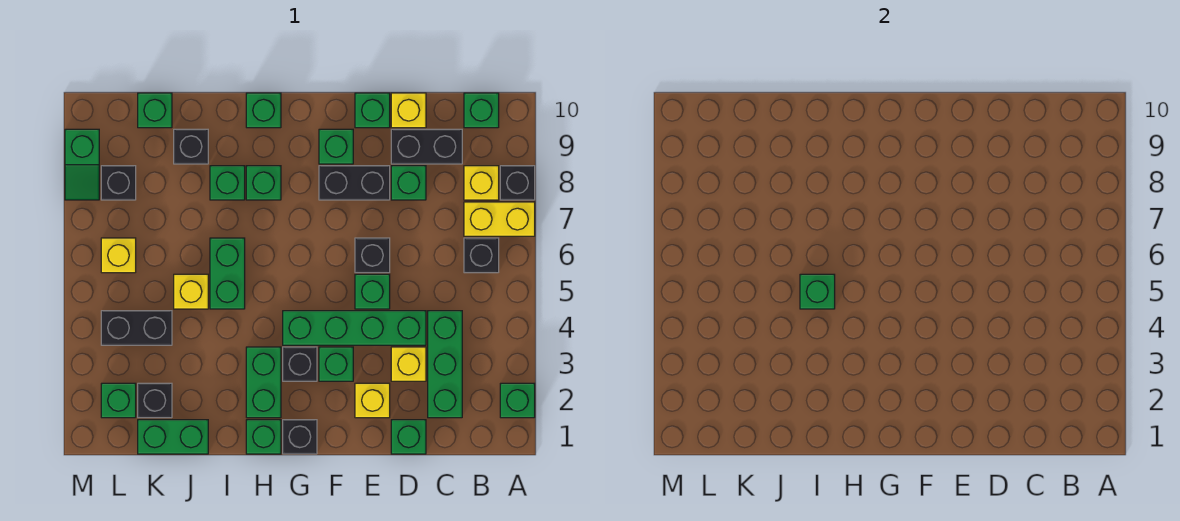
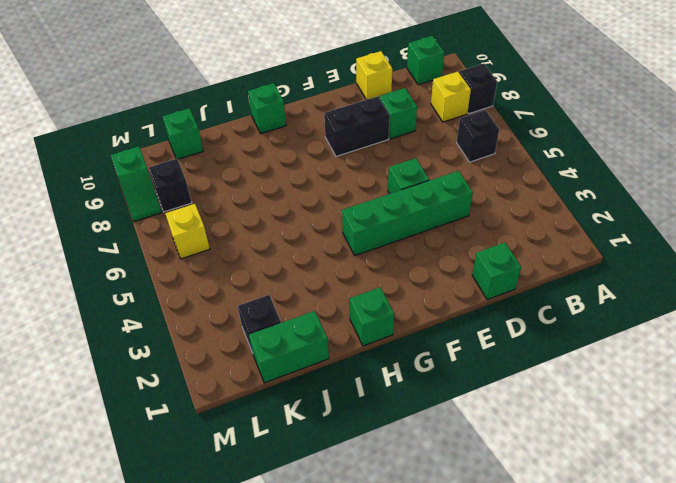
none -> green brick A2 level 1
none -> yellow brick A7:B7 level 1
none -> green brick C2:C4 level 1
none -> black brick C9:D9 level 1

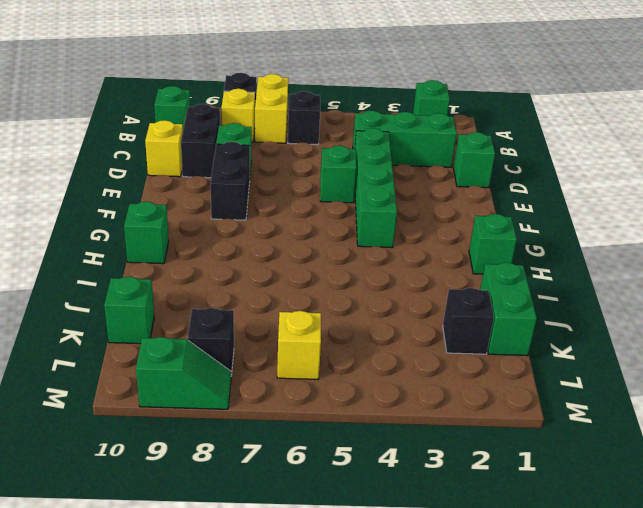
none -> yellow brick D3 level 1
none -> yellow brick E2 level 1
none -> black brick E6 level 1
none -> green brick E10 level 1

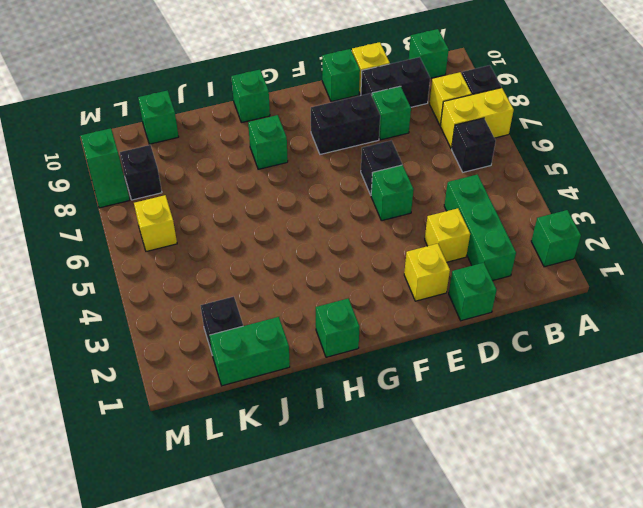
none -> green brick D4:G4 level 1
none -> green brick F3 level 1
none -> green brick F9 level 1
none -> black brick G1 level 1

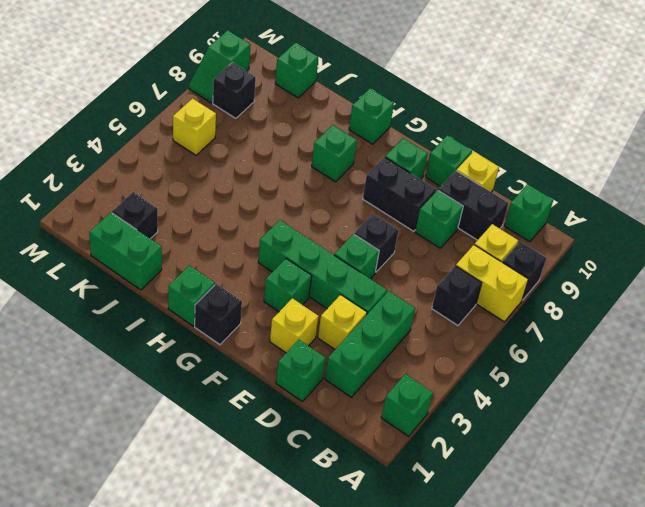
none -> black brick G3 level 1
none -> green brick H2:H3 level 1
none -> green brick I5:I6 level 1
none -> green brick I8 level 1

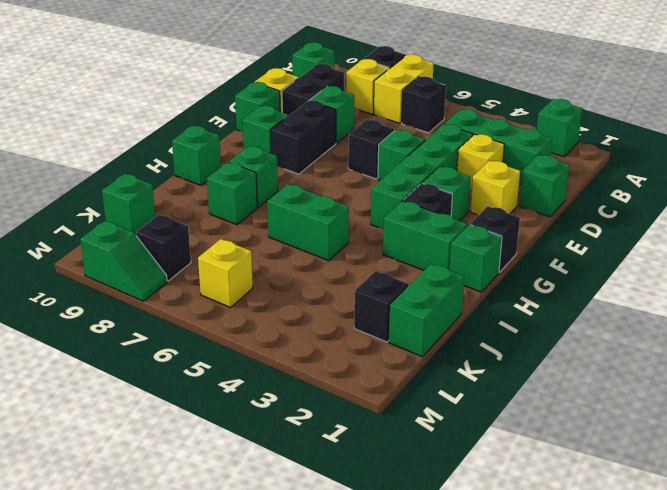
none -> yellow brick J5 level 1
none -> black brick J9 level 1
none -> black brick K4:L4 level 1
none -> green brick L2 level 1

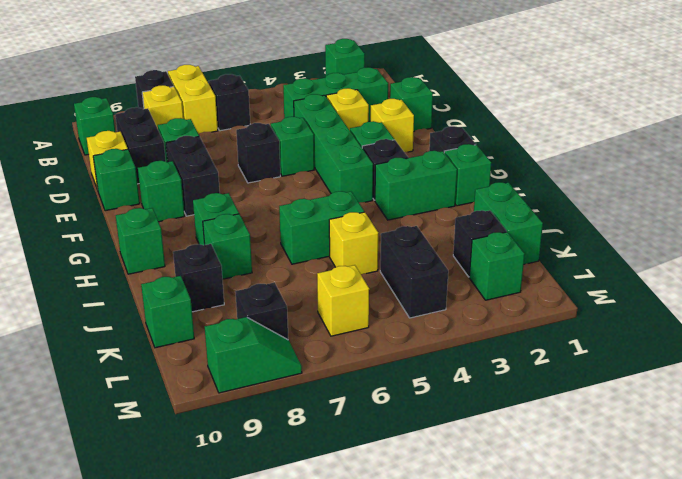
none -> green brick I5 level 2

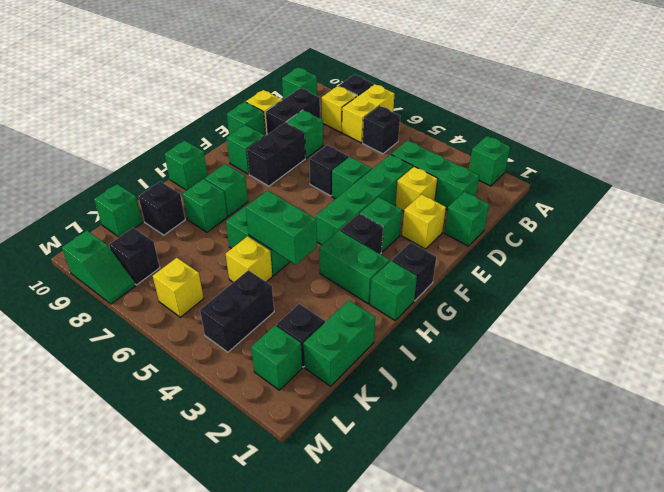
green brick I4:I5 level 2 -> green brick I5 level 2

